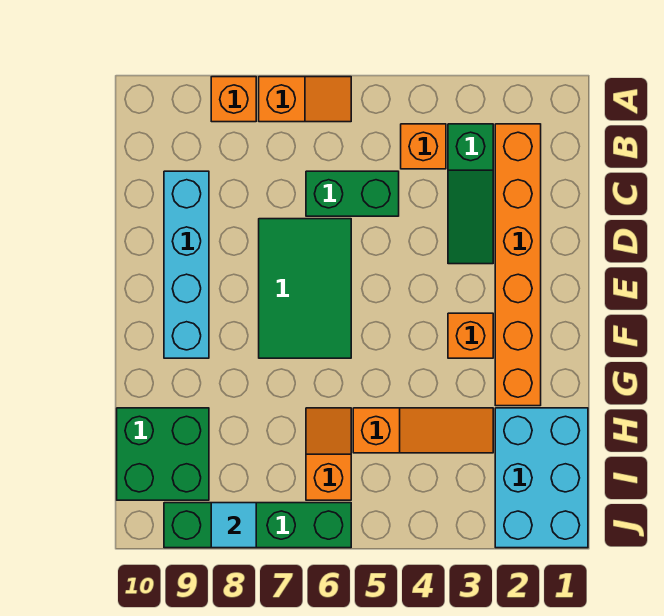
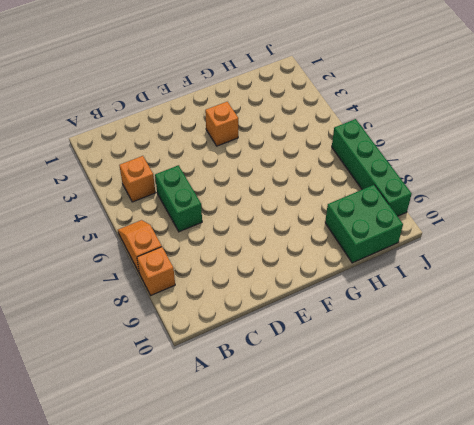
none -> orange brick B2:G2 level 1
none -> green slope B3:D3 level 1 top B
none -> cyan brick C9:F9 level 1

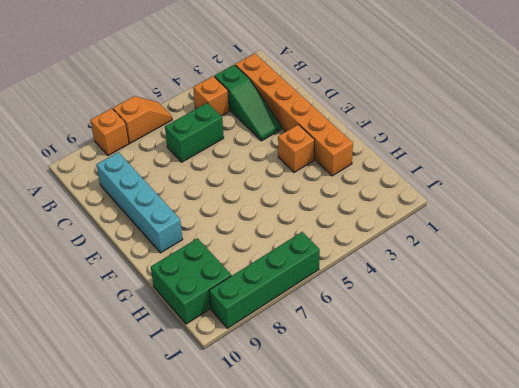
none -> green tile D6:F7 level 1
none -> cyan brick H1:J2 level 1
none -> orange slope H3:H5 level 1 top 5

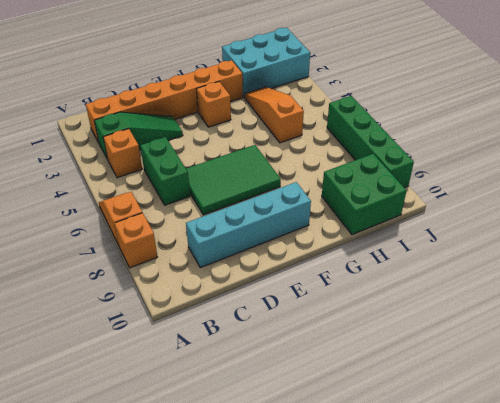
none -> orange slope H6:I6 level 1 top I
none -> cyan tile J8 level 2

